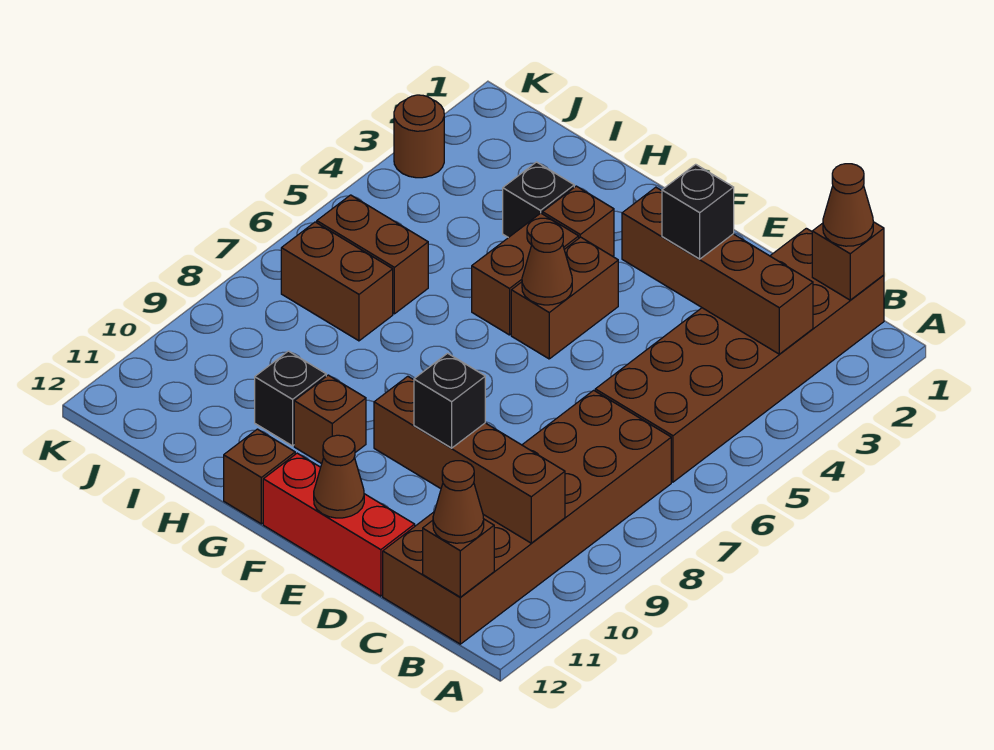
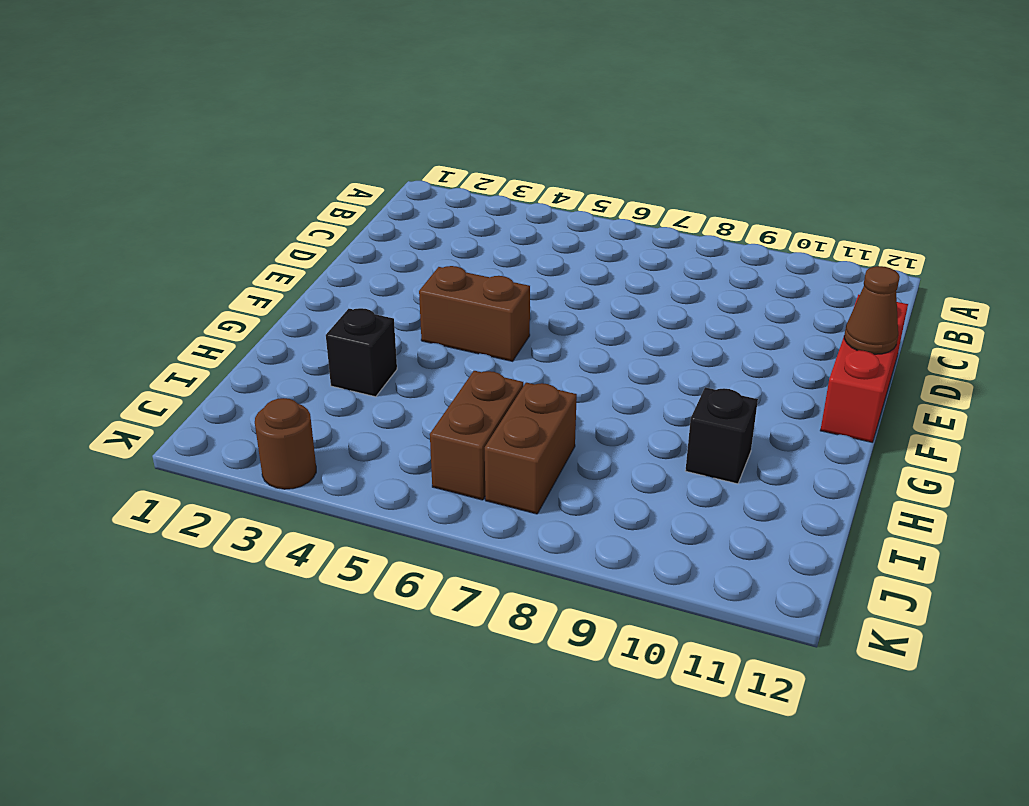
none -> brown brick B1:C6 level 1
none -> brown brick B7:C12 level 1
none -> brown brick G3 level 1

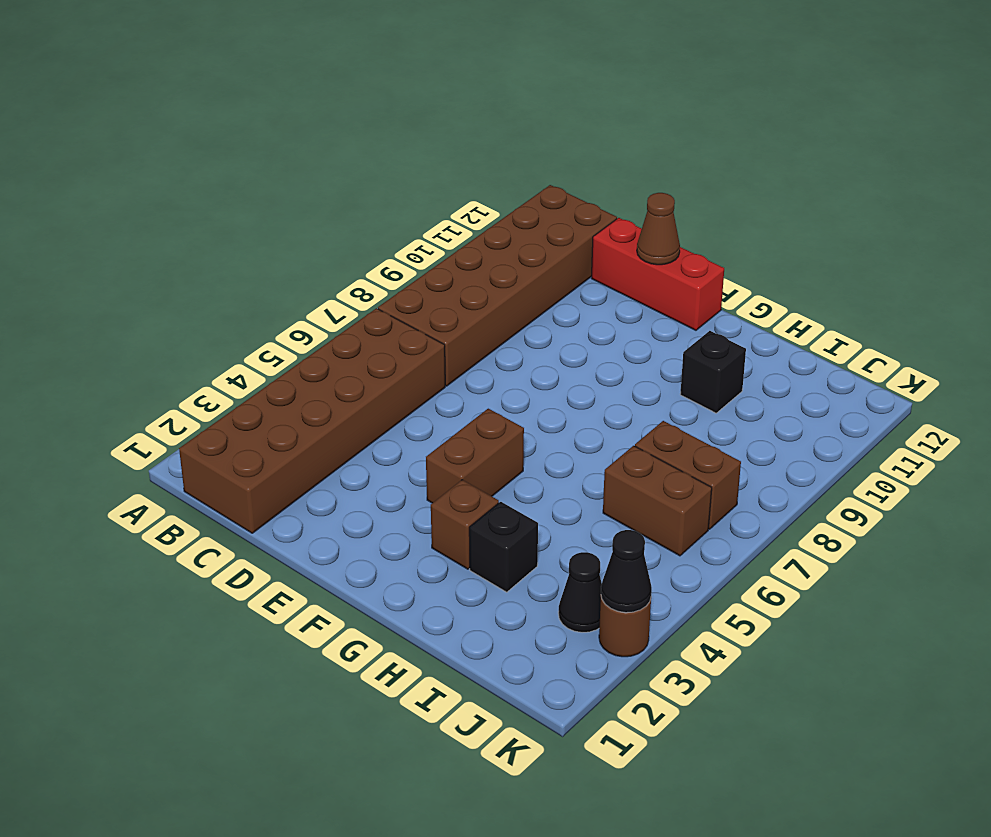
black cone J3 level 1 -> none
black cone K3 level 2 -> none
none -> brown brick G4:G5 level 1
none -> brown brick G10 level 1
none -> brown brick G12 level 1

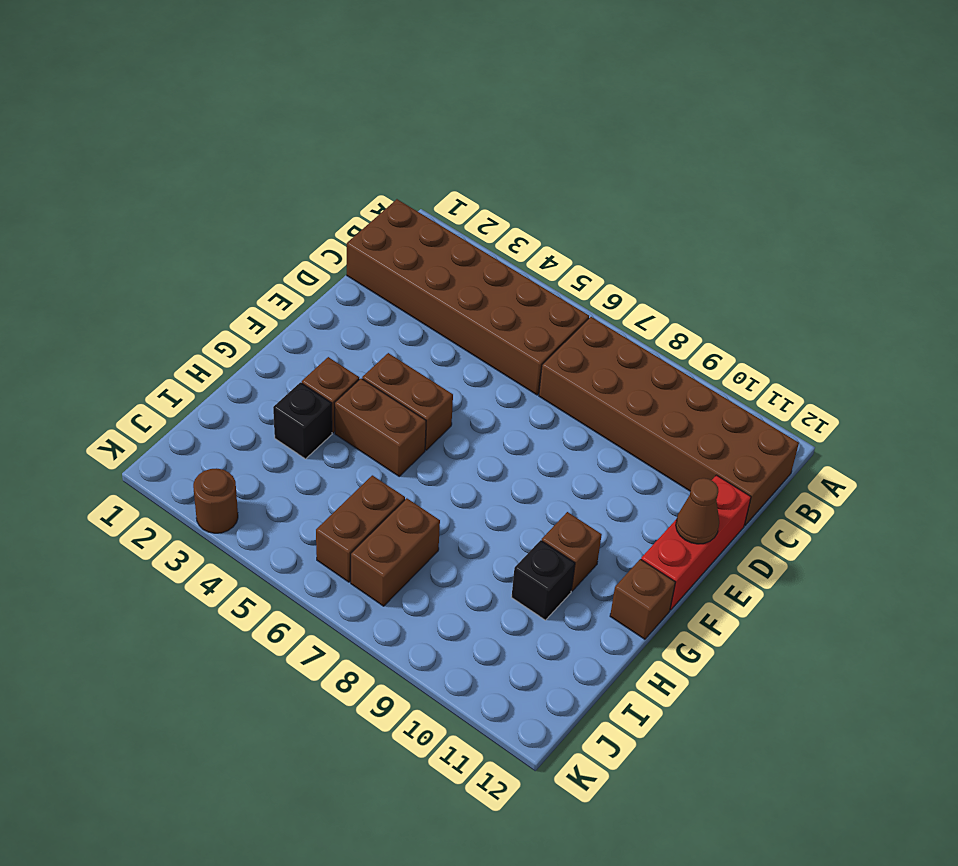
none -> brown brick B1 level 2
none -> brown brick B3:E3 level 2
none -> brown brick B10:E10 level 2

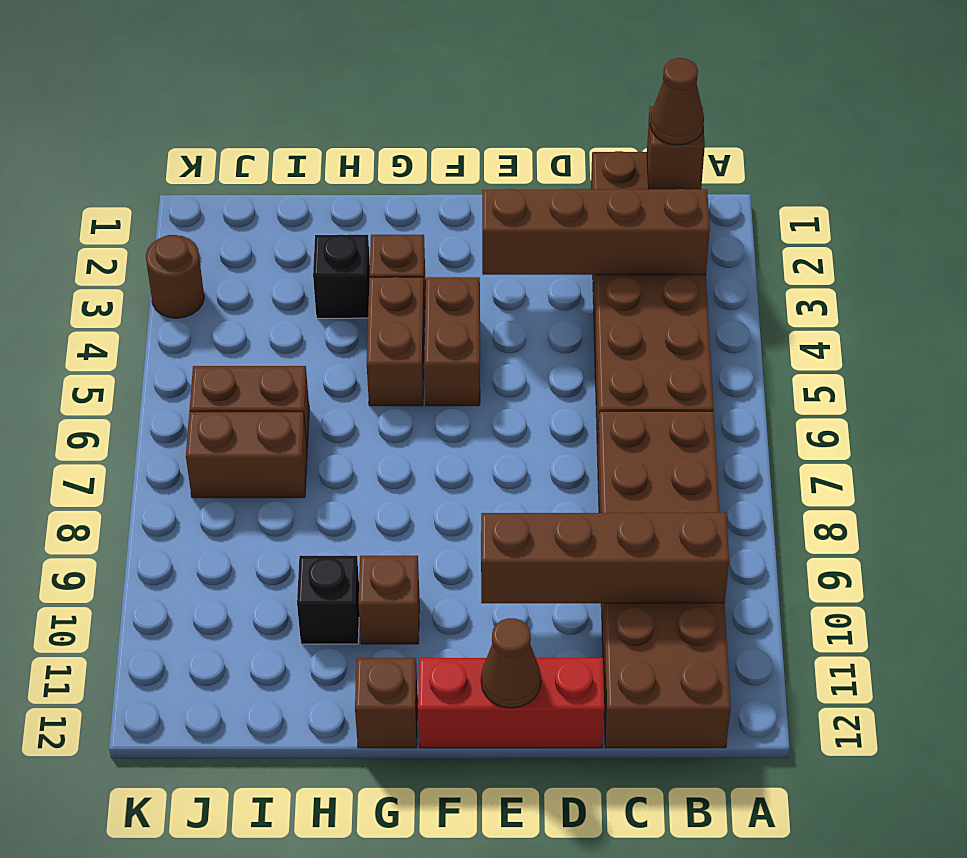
none -> brown brick B12 level 2
none -> brown cone F5 level 2
none -> brown cone B12 level 3

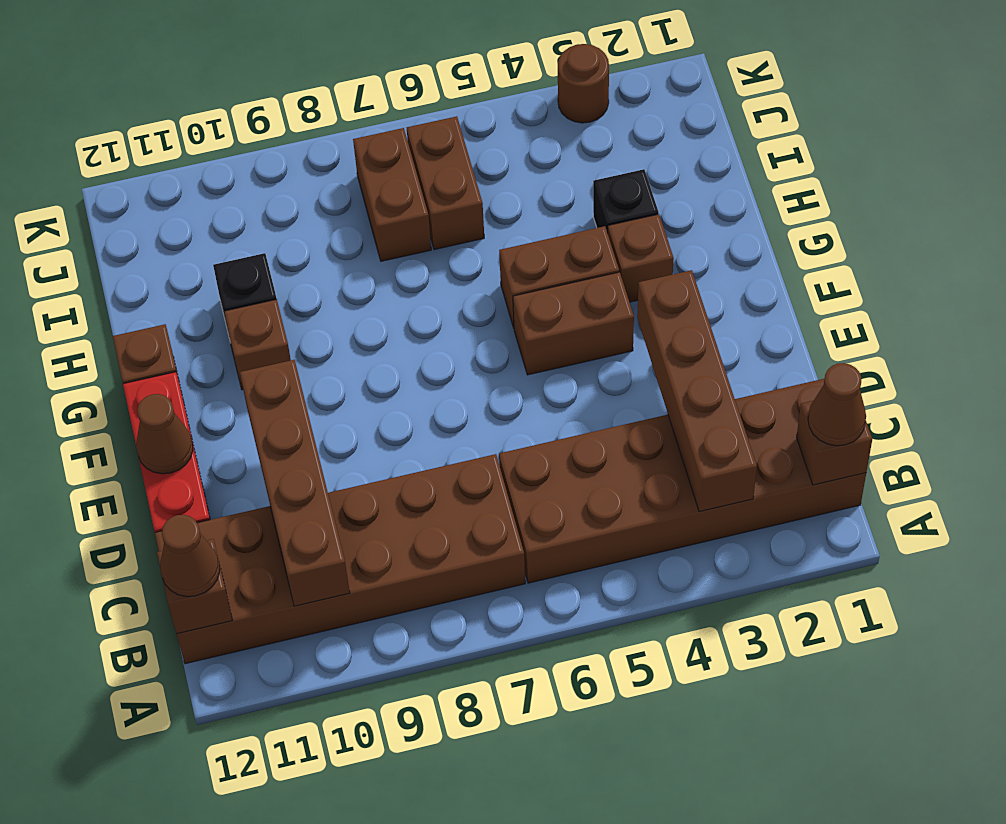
none -> brown cone F5 level 2
none -> black brick D3 level 3
none -> black brick D10 level 3

